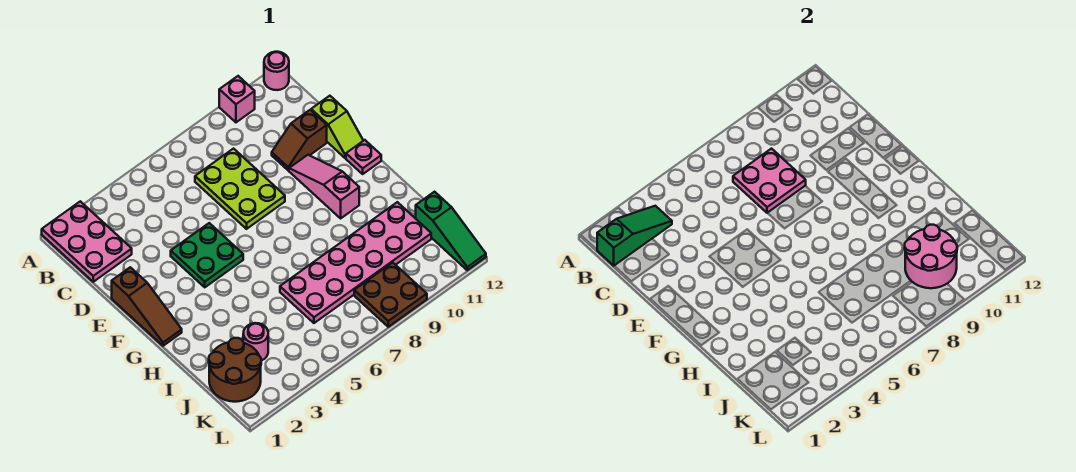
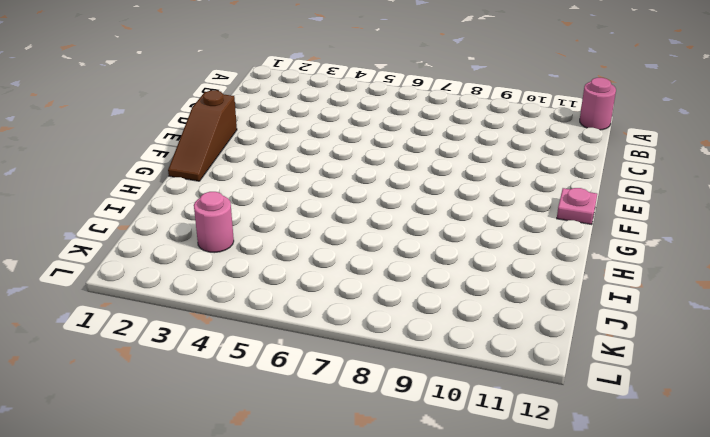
none -> pink plate A1:C2 level 1
none -> pink brick A10 level 1
none -> lime plate C7:E8 level 1

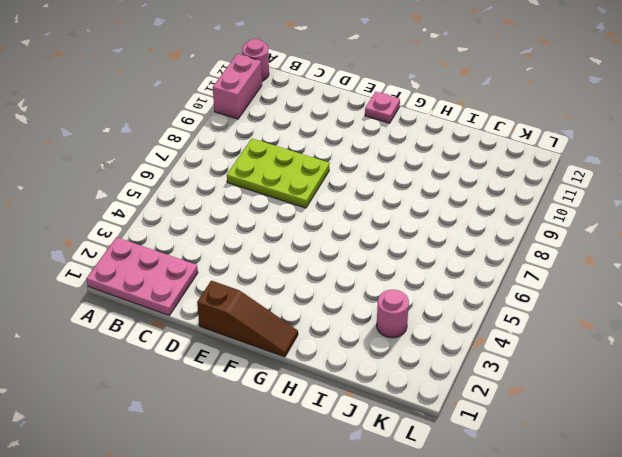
pink brick A10:A11 level 1 -> pink brick A10 level 1
none -> brown slope D10:D11 level 1 top 11
none -> lime slope D12:E12 level 1 top D
none -> green plate E4:F5 level 1

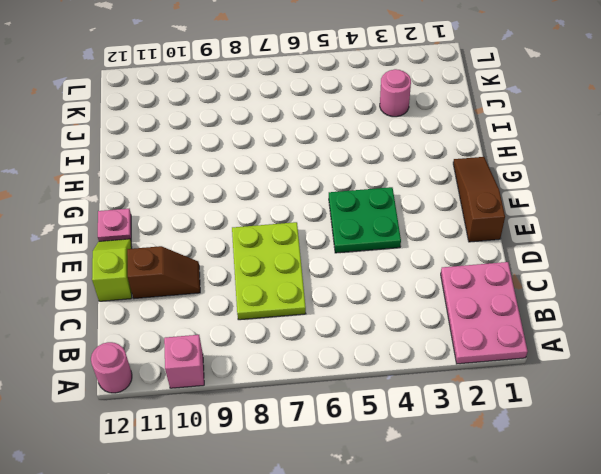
none -> pink slope E10:G10 level 1 top G
none -> pink plate I6:J11 level 1
none -> brown round brick J1:K2 level 1

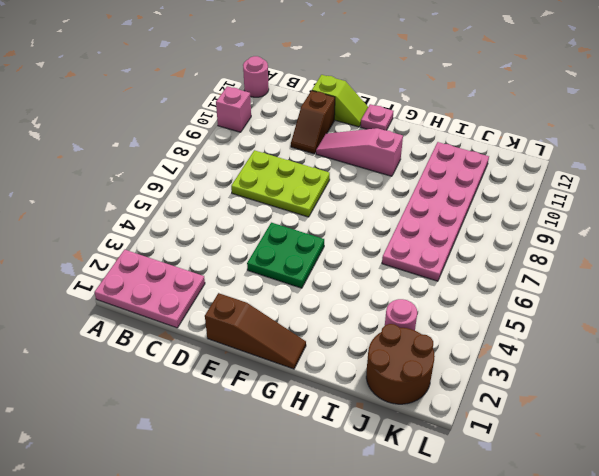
none -> green slope J12:L12 level 1 top J
none -> brown plate K8:L9 level 1
none -> green slope B1:B3 level 2 top 1

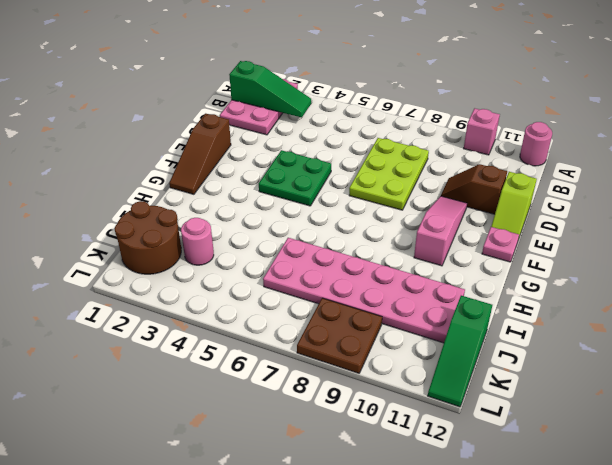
none -> pink plate C7:D8 level 2
none -> pink round brick J9:K10 level 2

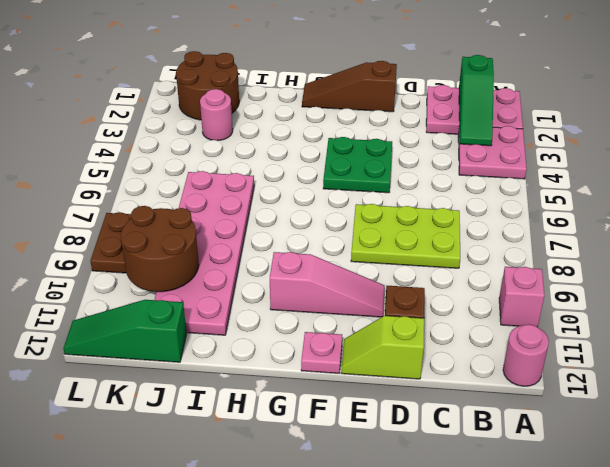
pink plate A3:B4 level 1 -> pink plate C7:D8 level 2
brown round brick J9:K10 level 2 -> pink round brick J9:K10 level 2

